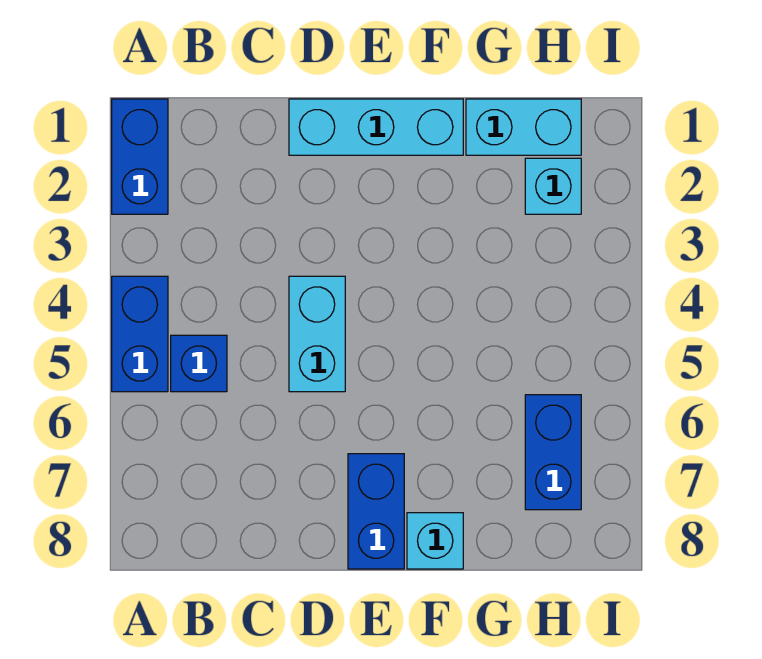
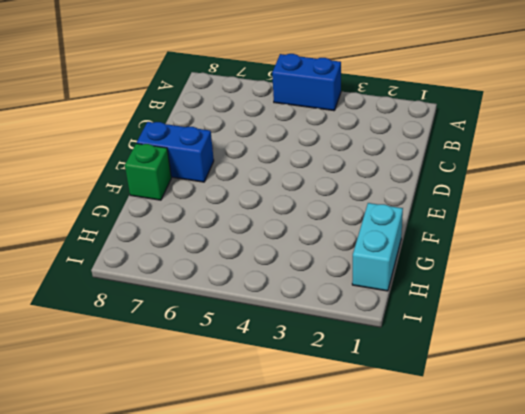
green brick F8 level 1 -> cyan brick F8 level 1
none -> blue brick A1:A2 level 1
none -> blue brick B5 level 1

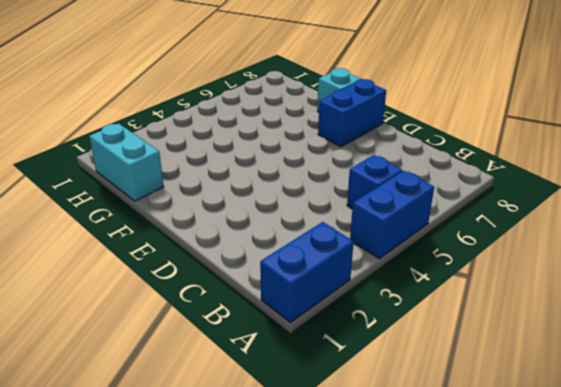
none -> cyan brick D1:F1 level 1
none -> cyan brick D4:D5 level 1

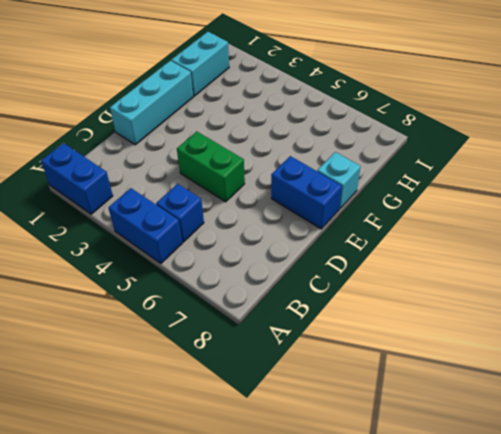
green brick D4:D5 level 1 -> cyan brick D4:D5 level 1
none -> cyan brick H2 level 1
none -> blue brick H6:H7 level 1

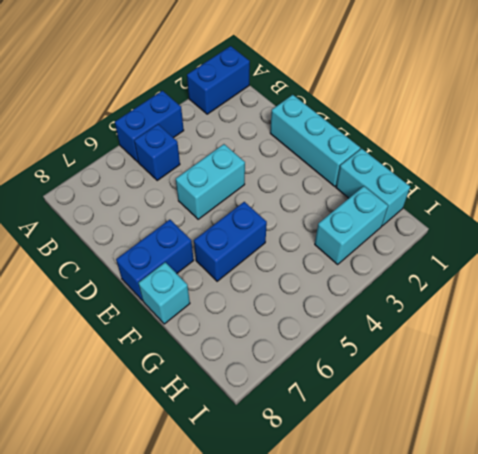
blue brick F5:F6 level 1 -> blue brick H6:H7 level 1
cyan brick H2:H3 level 1 -> cyan brick H2 level 1

